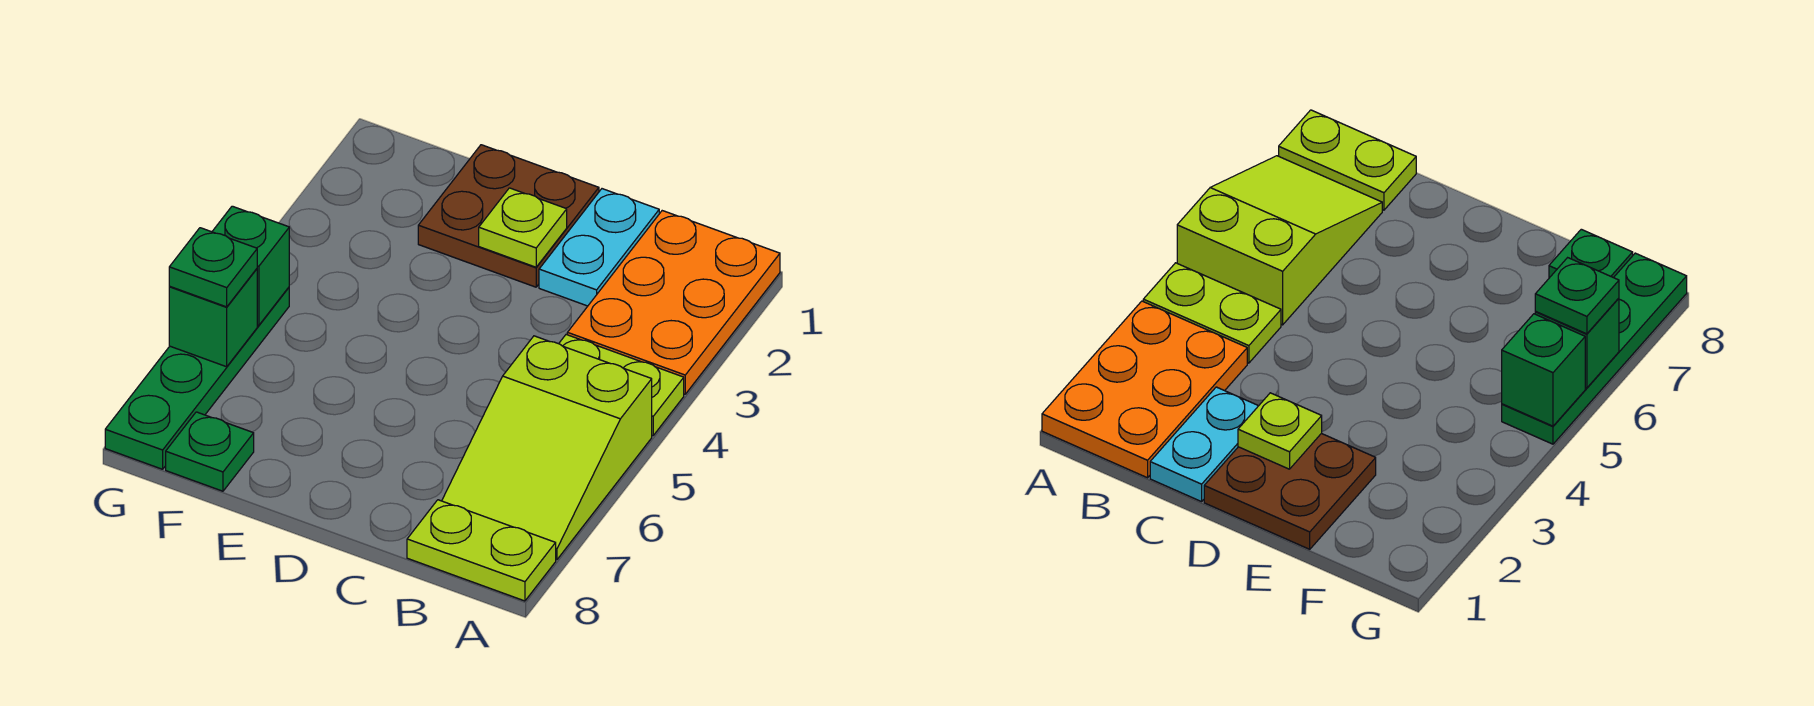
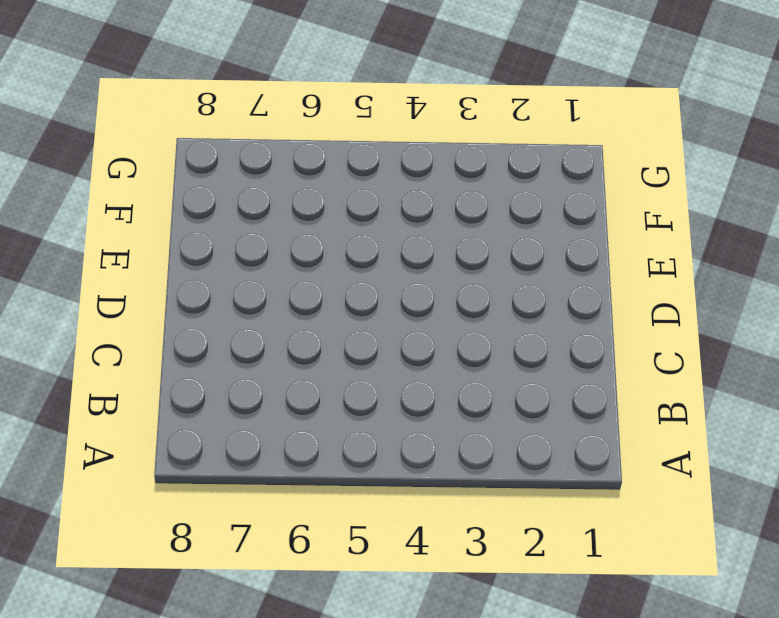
none -> orange plate A1:B3 level 1
none -> lime plate A4:B4 level 1
none -> lime slope A5:B7 level 1 top 5

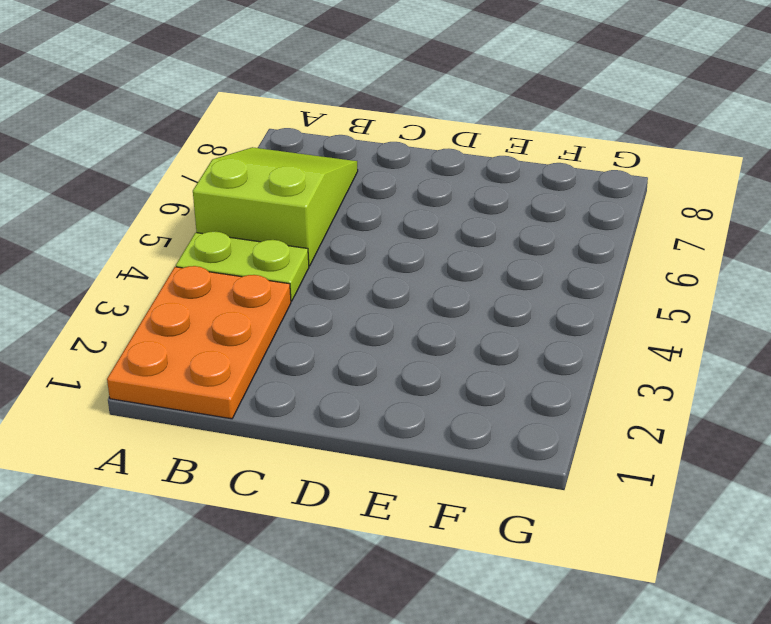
none -> lime plate A8:B8 level 1
none -> cyan plate C1:C2 level 1
none -> brown plate D1:E2 level 1

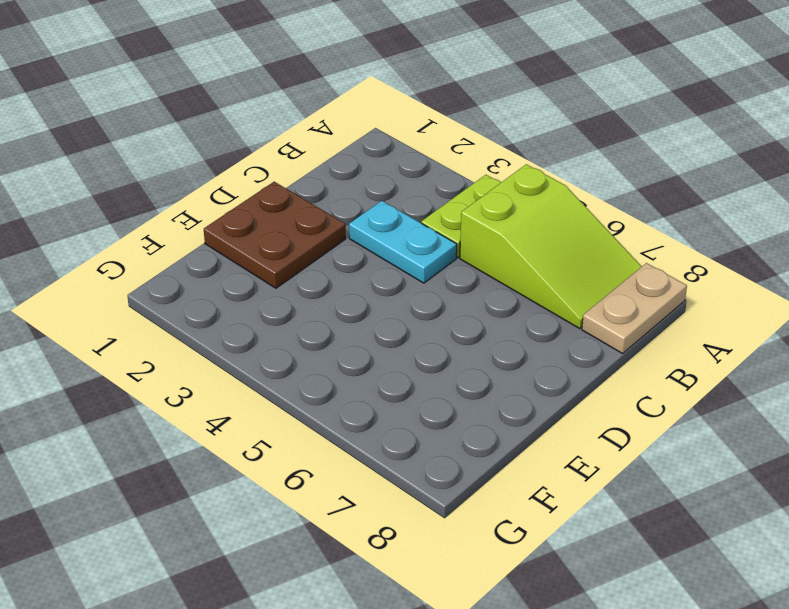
tan plate A8:B8 level 1 -> lime plate A8:B8 level 1
cyan plate C3:C4 level 1 -> cyan plate C1:C2 level 1
none -> orange plate A1:B3 level 1
none -> green plate F8 level 1
none -> green plate G5:G8 level 1

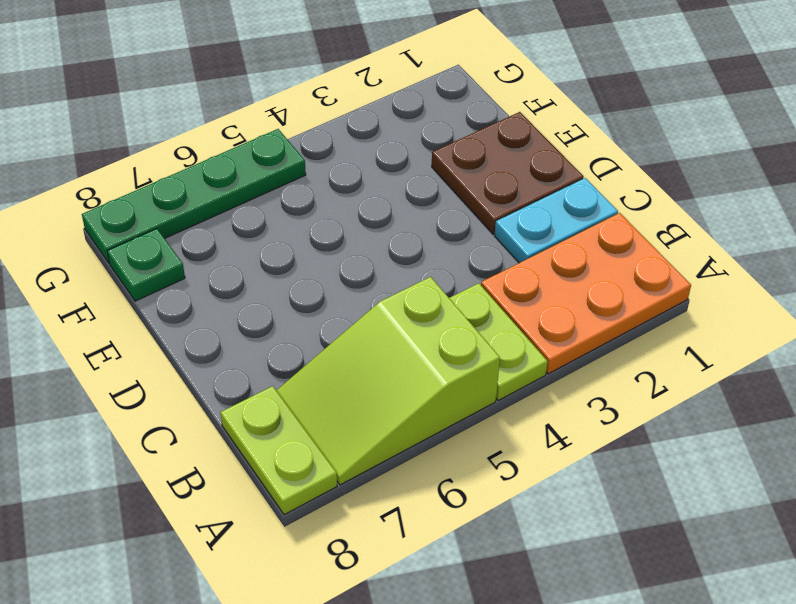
none -> lime plate D2 level 2
none -> green brick G5 level 2
none -> green brick G6 level 2

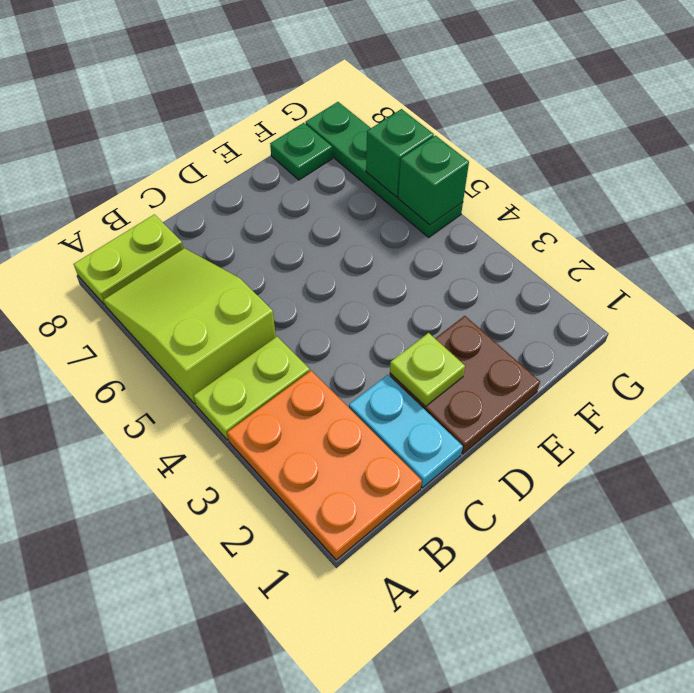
none -> green plate G6 level 3

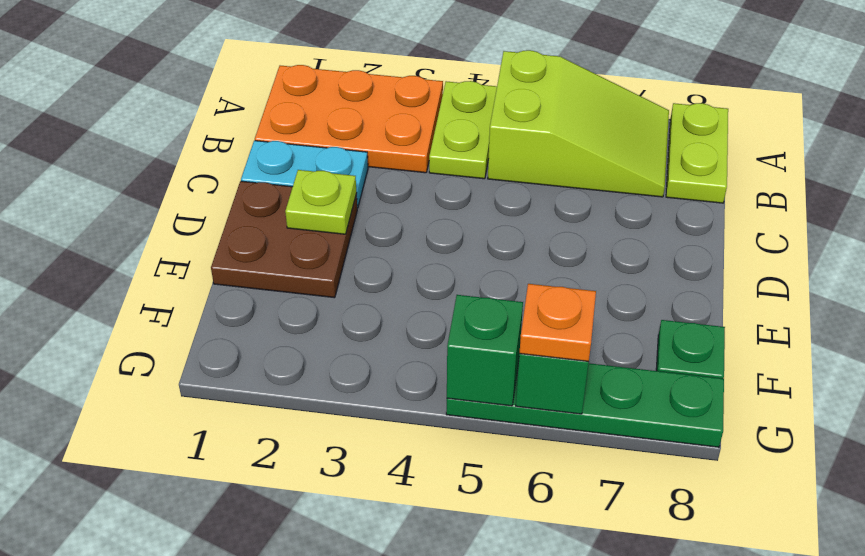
orange plate G6 level 3 -> green plate G6 level 3

